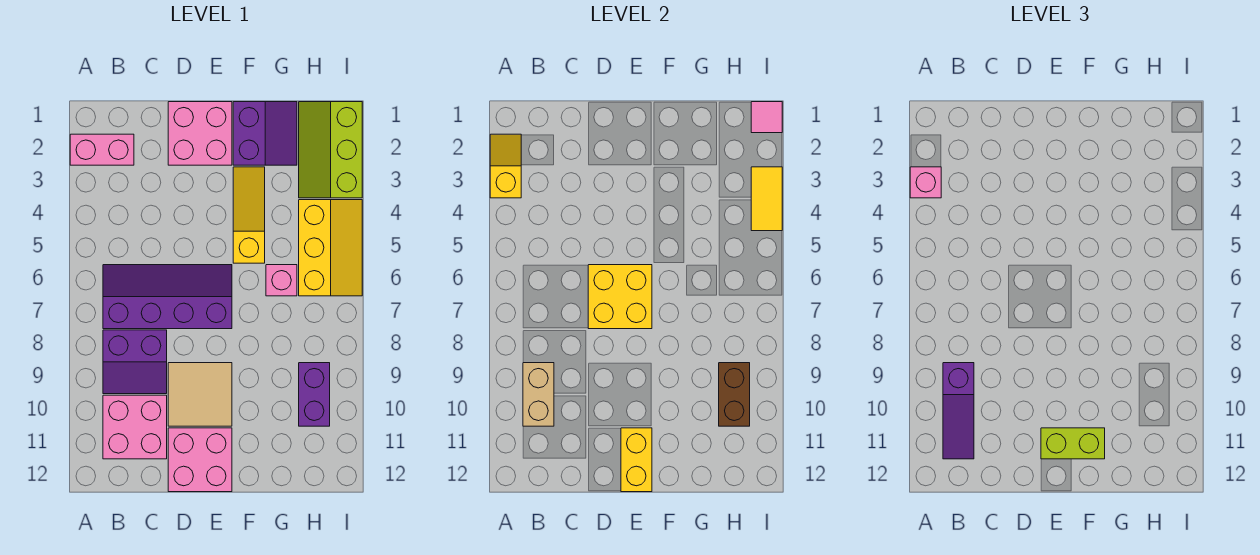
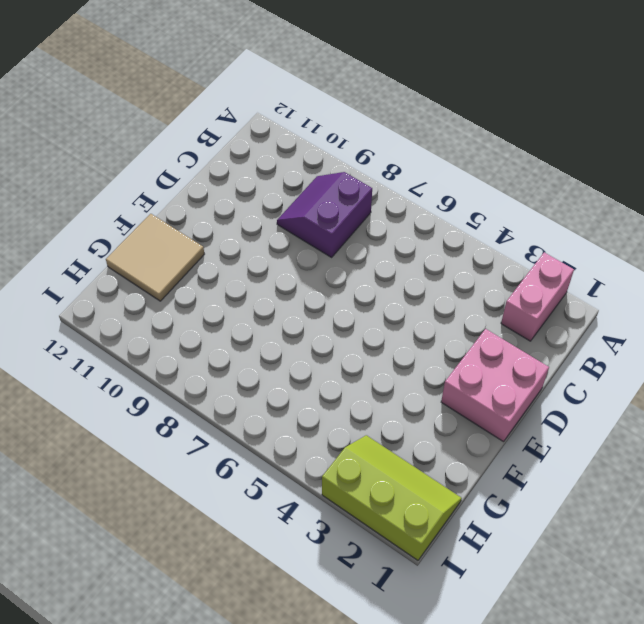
tan tile F11:G12 level 1 -> tan tile D9:E10 level 1
none -> purple slope B6:E7 level 1 top 7
none -> pink brick B10:C11 level 1
none -> pink brick D11:E12 level 1

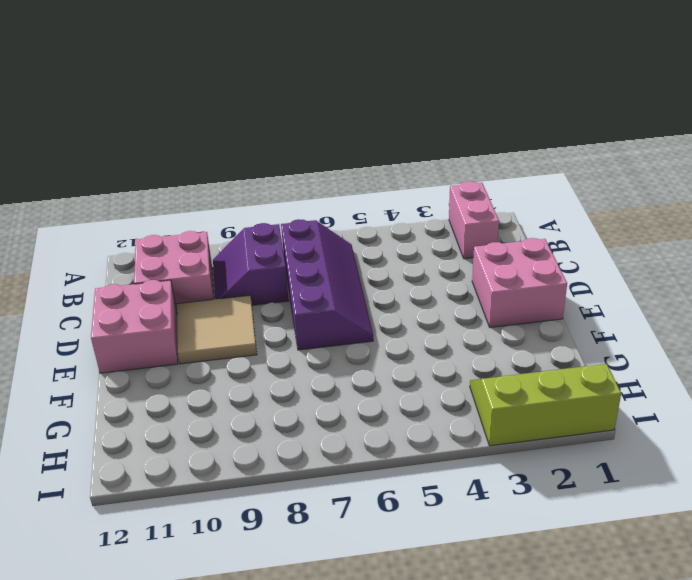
none -> purple slope F1:G2 level 1 top F
none -> yellow slope F3:F5 level 1 top 5
none -> pink brick G6 level 1

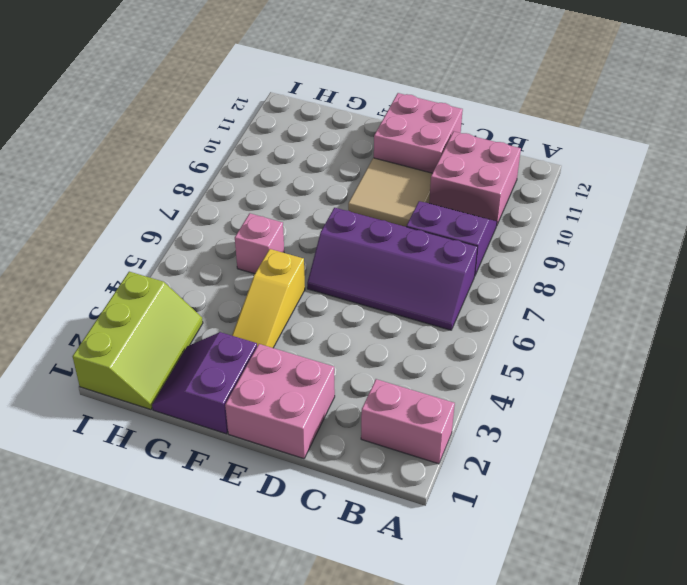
none -> yellow slope H4:I6 level 1 top H
none -> purple brick H9:H10 level 1
none -> yellow slope A2:A3 level 2 top 3

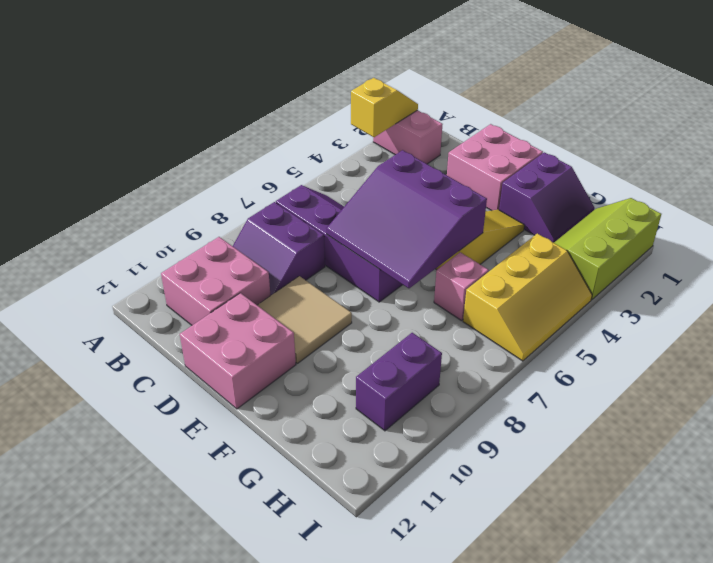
purple slope D5:F7 level 2 top 5 -> yellow brick D6:E7 level 2
none -> tan brick B9:B10 level 2
none -> yellow brick E11:E12 level 2
none -> brown brick H9:H10 level 2

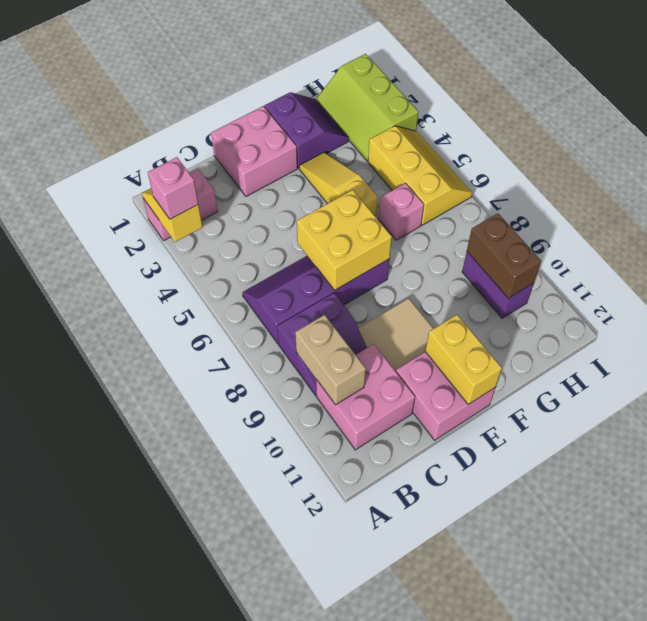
none -> pink tile I1 level 2
none -> yellow tile I3:I4 level 2
none -> purple slope B9:B11 level 3 top 9

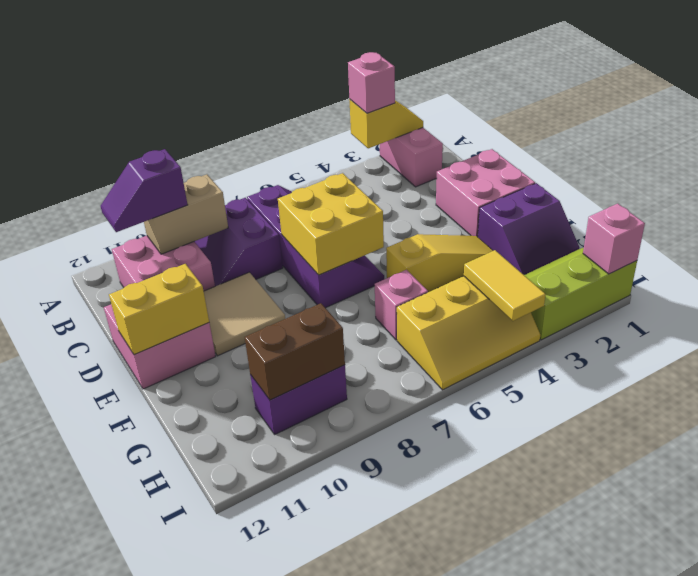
purple slope B10:B11 level 3 top 10 -> purple slope B9:B11 level 3 top 9
yellow tile H4:I4 level 2 -> yellow tile I3:I4 level 2
pink brick I1 level 2 -> pink tile I1 level 2
none -> lime brick E11:F11 level 3

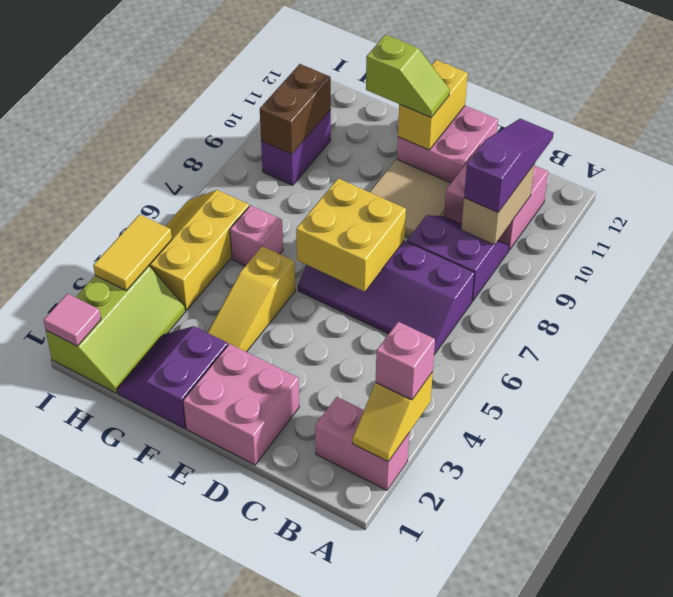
lime slope E11:F11 level 3 top F -> lime brick E11:F11 level 3

